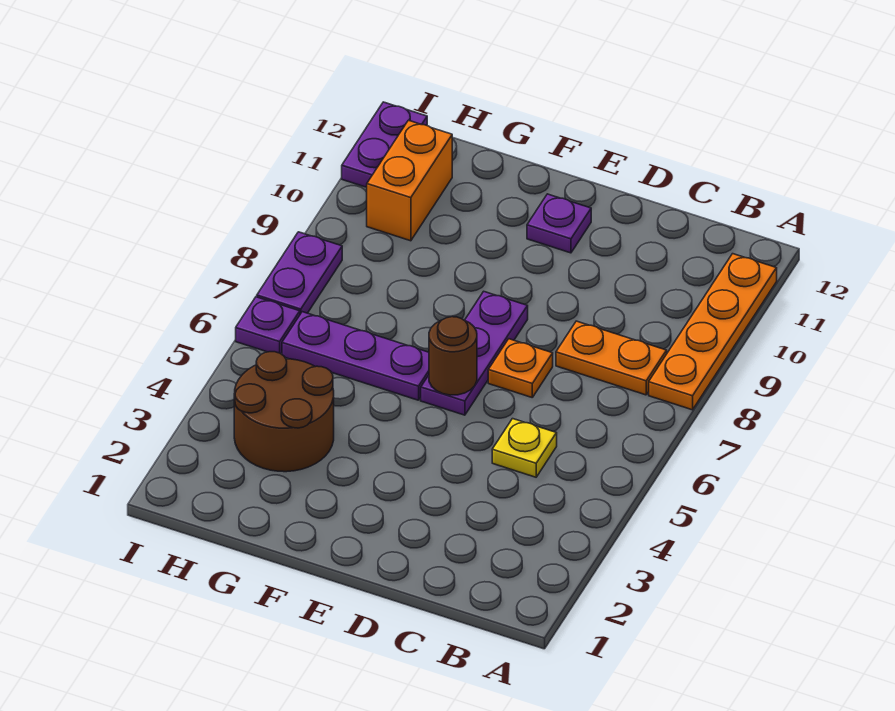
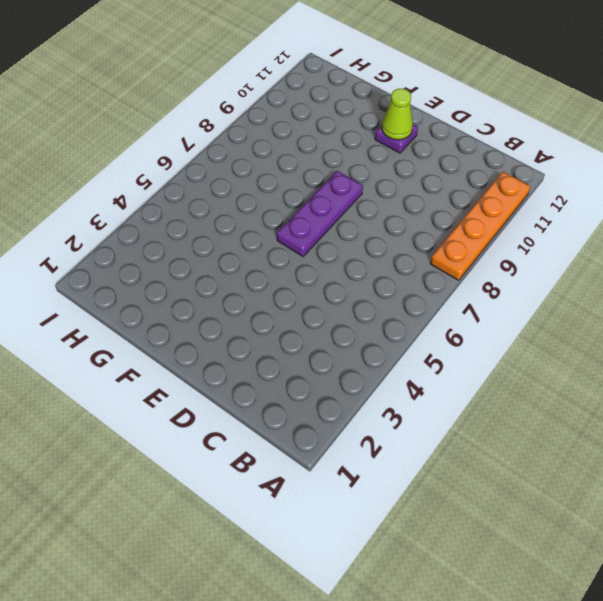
lime cone E11 level 2 -> none
none -> orange plate B8:C8 level 1
none -> yellow plate C5 level 1
none -> orange plate D7 level 1

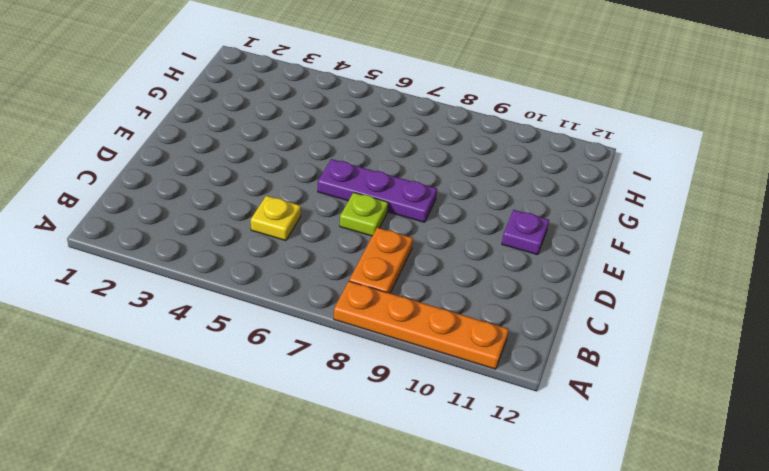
lime plate D7 level 1 -> orange plate D7 level 1
none -> purple plate F6:H6 level 1
none -> brown round brick G3:H4 level 1
none -> orange brick H10:H11 level 1

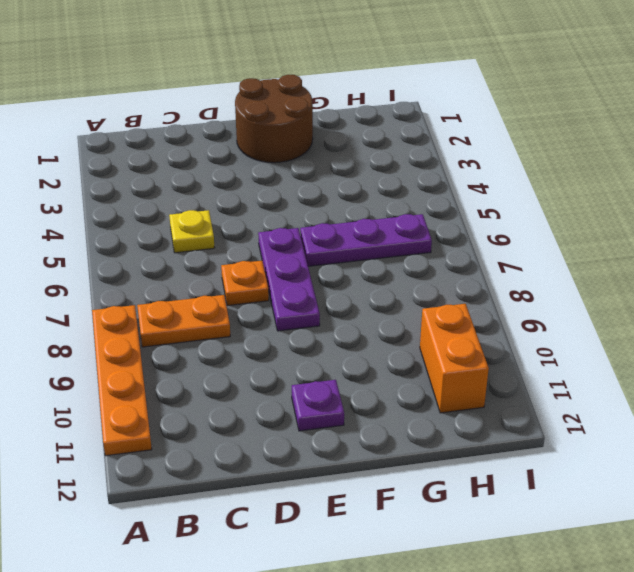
brown round brick E1:F2 level 1 -> brown round brick G3:H4 level 1
none -> purple plate I6 level 1
none -> purple plate I7:I8 level 1
none -> purple plate I11:I12 level 1

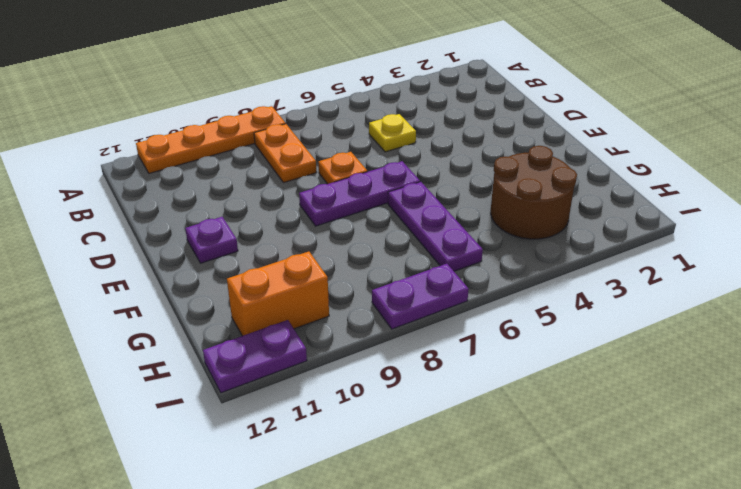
none -> purple plate I6 level 1
none -> brown round brick E6 level 2

